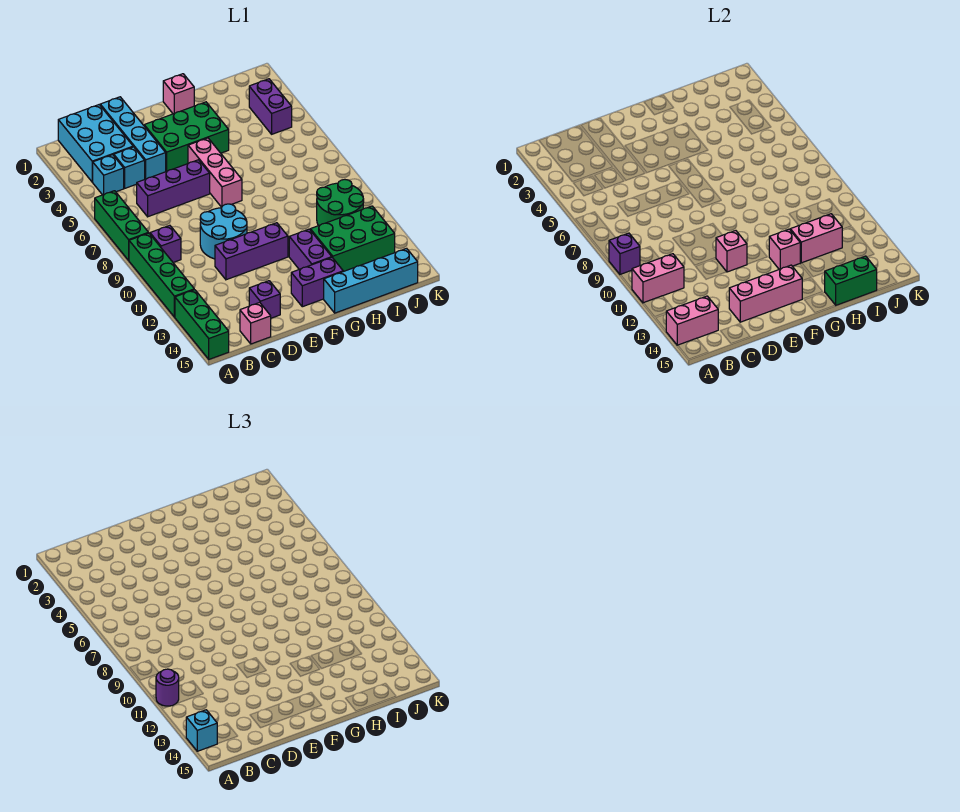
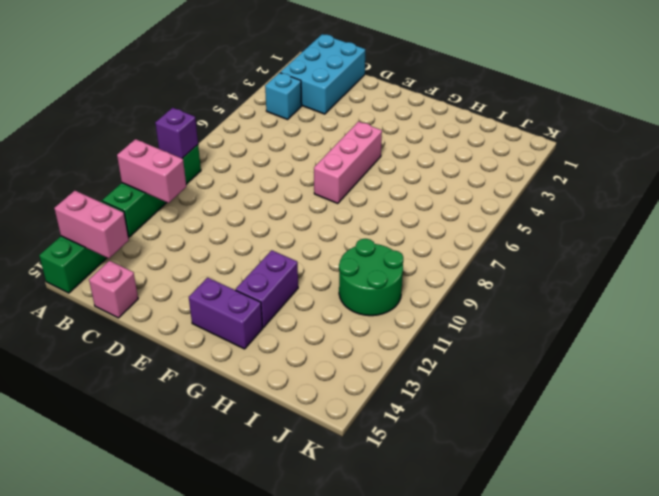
none -> green brick A6:A8 level 1
none -> purple brick B9 level 1
none -> cyan brick C4 level 1
none -> purple brick C6:E6 level 1

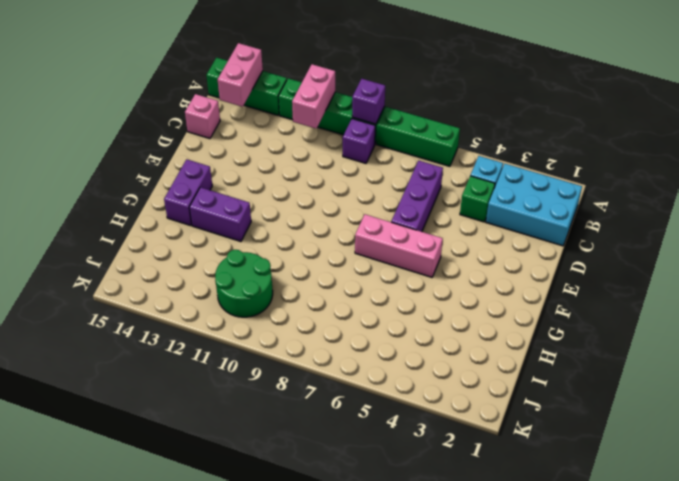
green brick C4 level 1 -> cyan brick C4 level 1
none -> cyan brick D1:D4 level 1
none -> cyan round brick D9:E10 level 1
none -> purple brick D11:F11 level 1
none -> purple brick D14 level 1

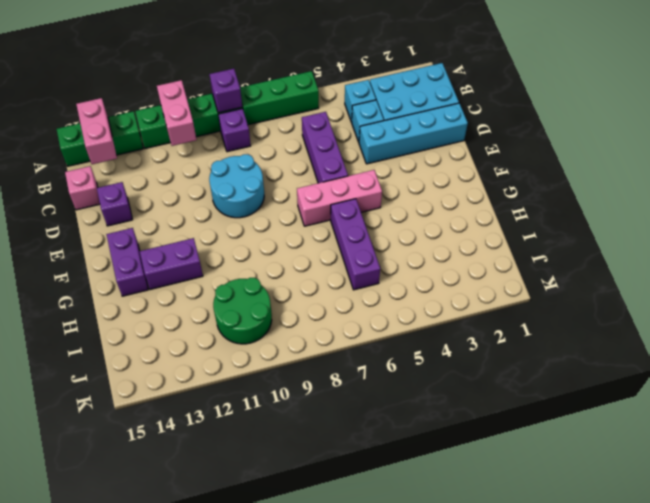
purple brick G6:I6 level 1 -> purple brick D11:F11 level 1
none -> green brick E3:G4 level 1
none -> pink brick G1 level 1
none -> cyan brick G15:J15 level 1
none -> green brick H12:J13 level 1

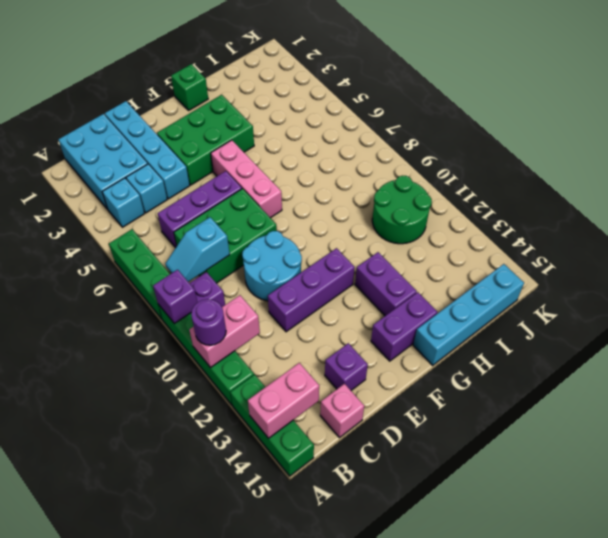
cyan slope B8:C8 level 2 top C -> none
green brick C7:E8 level 1 -> green brick H12:J13 level 1
green brick G1 level 1 -> pink brick G1 level 1
none -> purple brick J3:J4 level 1
none -> pink brick D14:F14 level 2
none -> pink brick E11 level 2
none -> pink brick G12 level 2

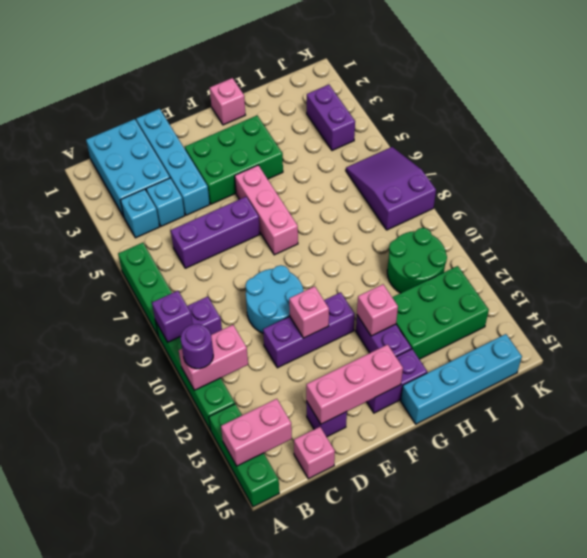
purple slope J6:K8 level 1 top 8 -> none
none -> pink brick H12:I12 level 2
none -> green brick H15:I15 level 2
none -> cyan brick A14 level 3

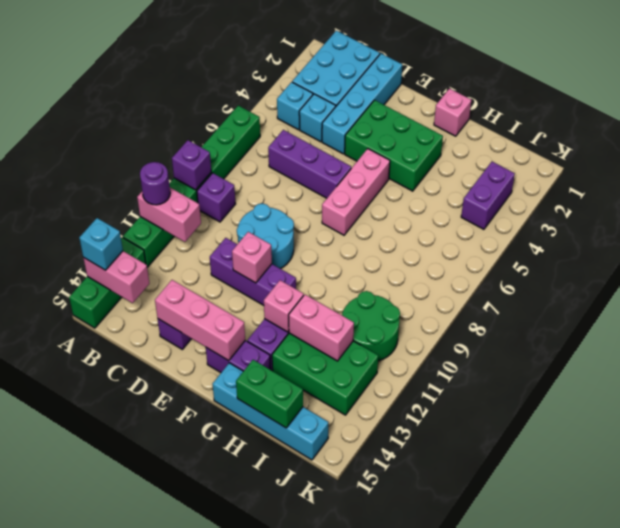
none -> pink brick C15 level 1

